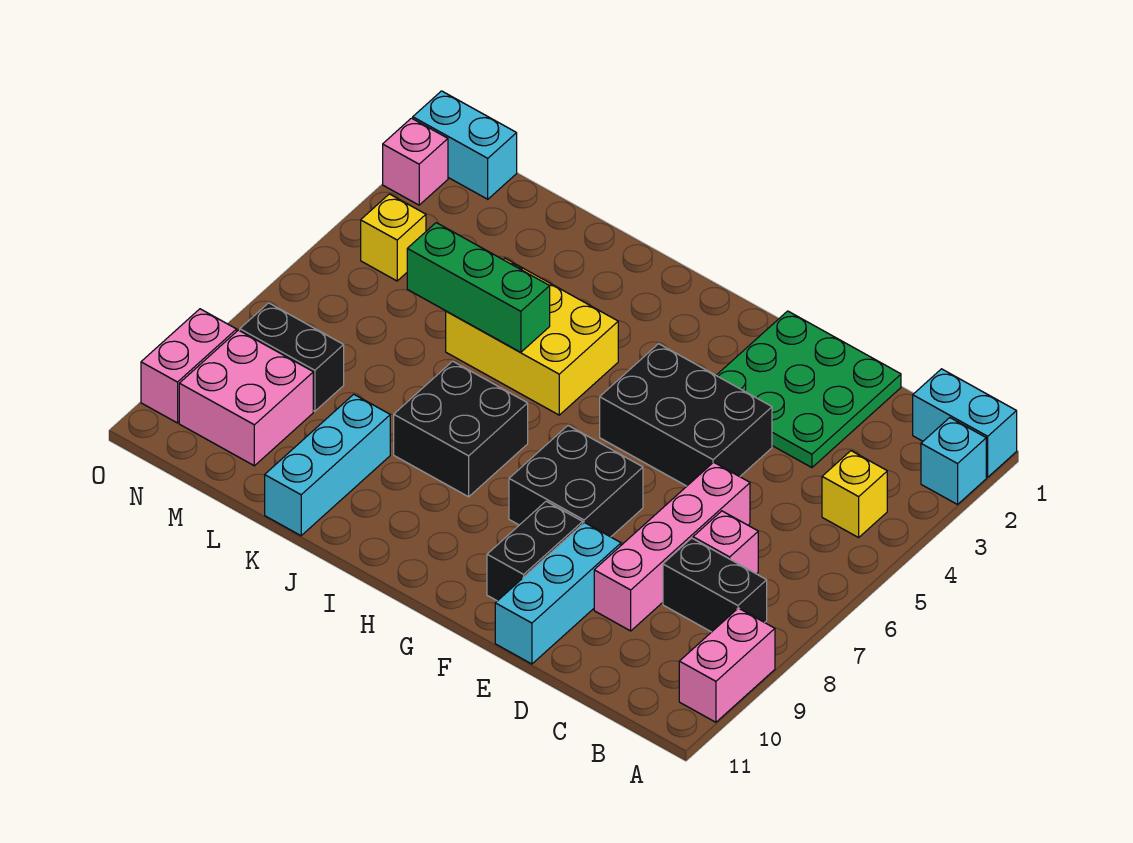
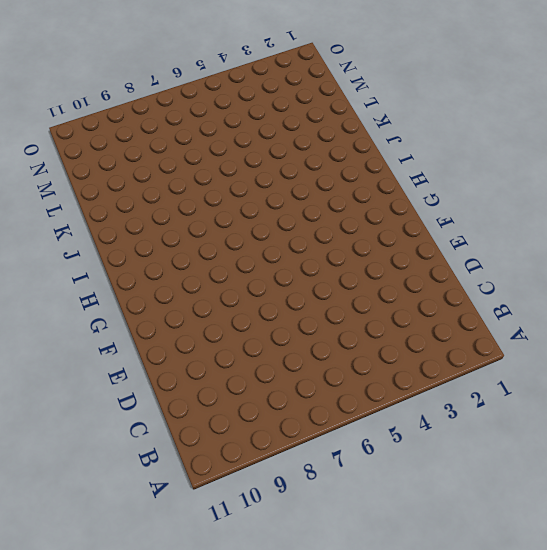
none -> cyan brick A1:B1 level 1
none -> cyan brick A2 level 1
none -> pink brick A9:A10 level 1

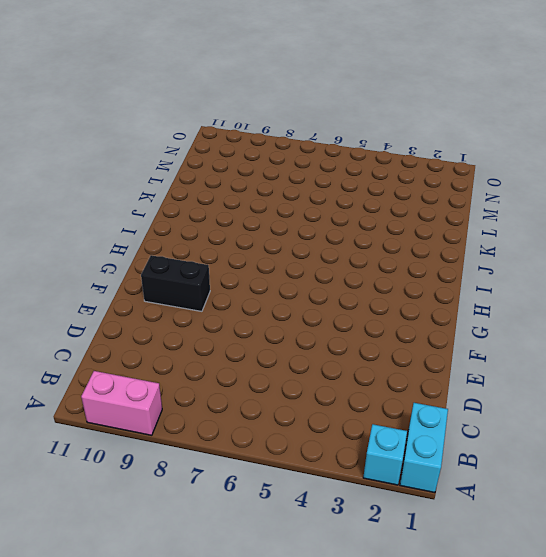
none -> yellow brick B4 level 1
none -> black brick B8:C8 level 1
none -> pink brick C7 level 1

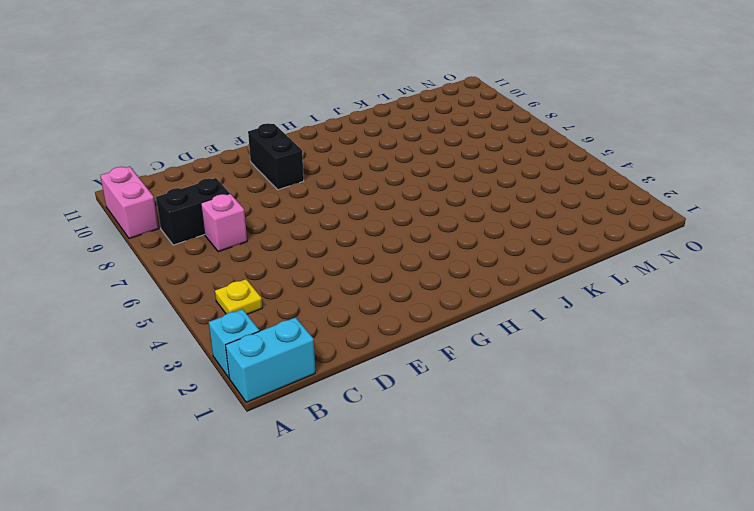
yellow plate B4 level 1 -> yellow brick B4 level 1
none -> green plate D1:F3 level 1
none -> pink brick D6:D9 level 1
none -> black brick E4:G5 level 1

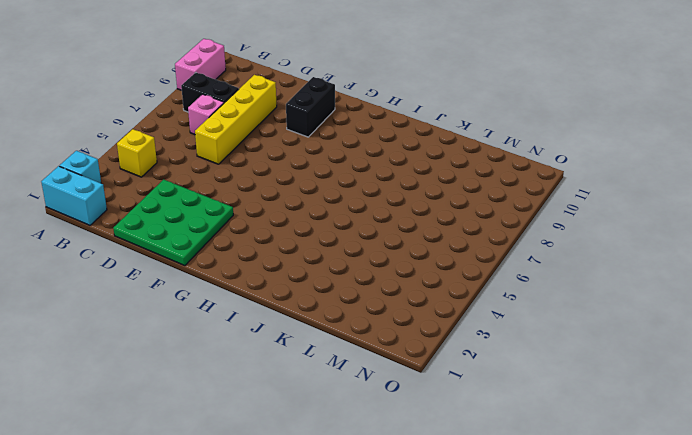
yellow brick D6:D9 level 1 -> pink brick D6:D9 level 1
none -> black brick E4:G5 level 1
none -> cyan brick E9:E11 level 1
none -> black brick F7:G8 level 1

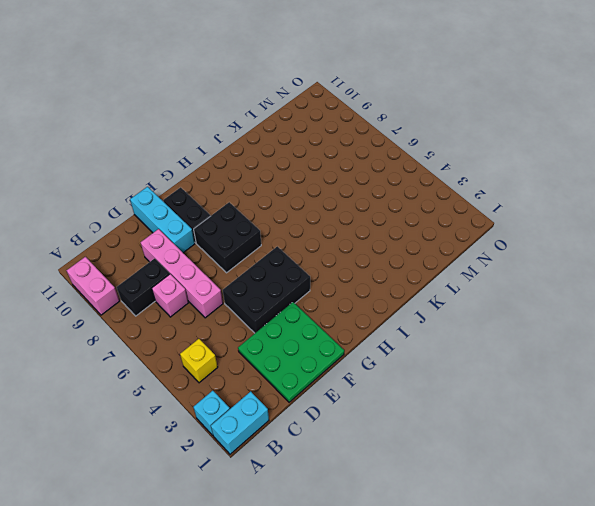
none -> yellow brick I4:K5 level 1
none -> black brick I7:J8 level 1
none -> cyan brick K9:K11 level 1

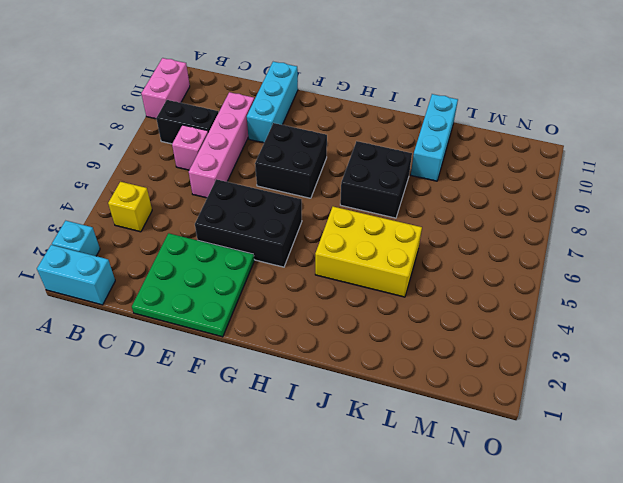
none -> black brick F9:F10 level 1
none -> black brick M8:N8 level 1
none -> pink brick M9:N10 level 1

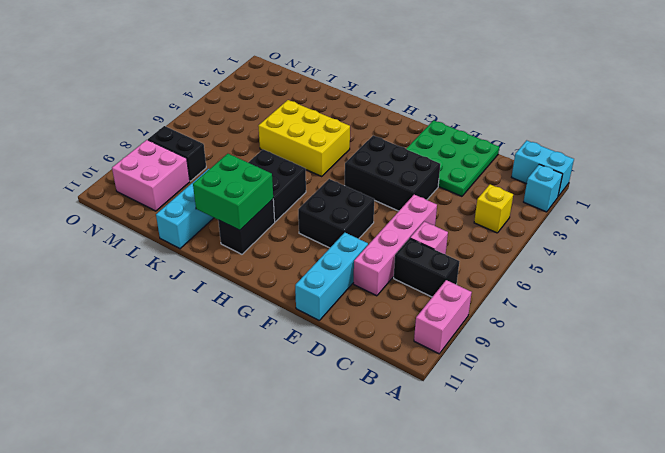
black brick I9:I10 level 1 -> black brick F9:F10 level 1
green brick I9:J10 level 2 -> none
none -> cyan brick N1:O1 level 1
none -> yellow brick N4 level 1
none -> pink brick O2 level 1

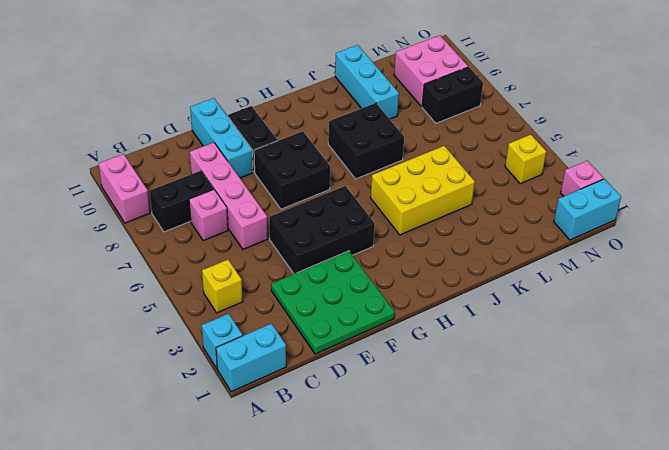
none -> pink brick O9:O10 level 1
none -> green brick J5:L5 level 2

